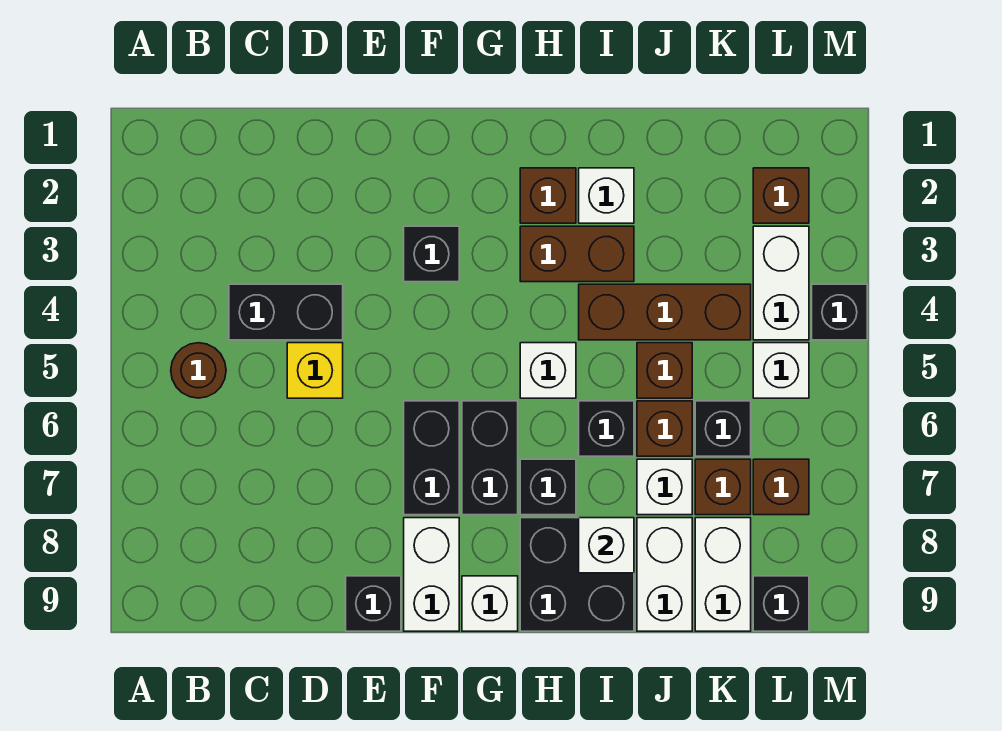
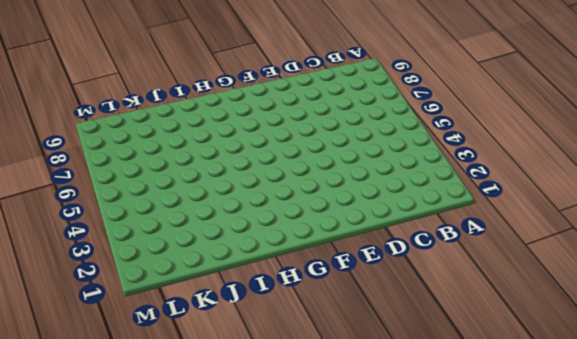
none -> brown round brick B5 level 1
none -> black brick C4:D4 level 1
none -> yellow brick D5 level 1
none -> black brick E9 level 1

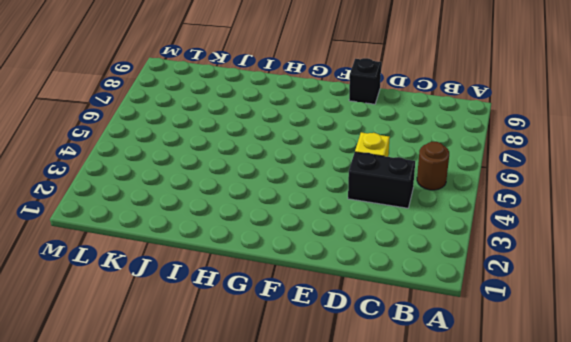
none -> black brick F3 level 1
none -> black brick F6:F7 level 1
none -> white brick F8:F9 level 1
none -> black brick G6:G7 level 1

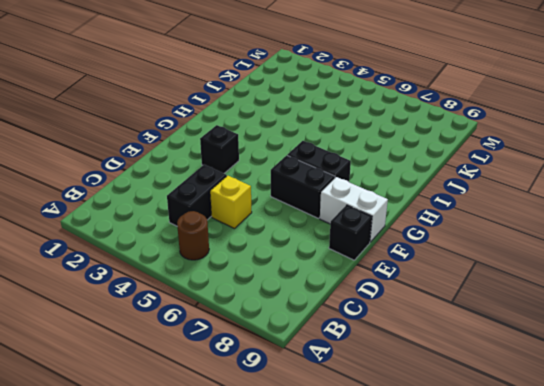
none -> white brick G9 level 1
none -> brown brick H2 level 1
none -> brown brick H3:I3 level 1
none -> white brick H5 level 1

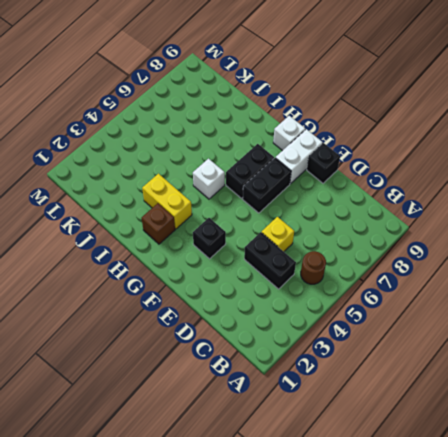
yellow brick H3:I3 level 1 -> brown brick H3:I3 level 1
none -> black brick H7 level 1
none -> black brick H8:I9 level 1
none -> white brick I2 level 1
none -> brown brick I4:K4 level 1

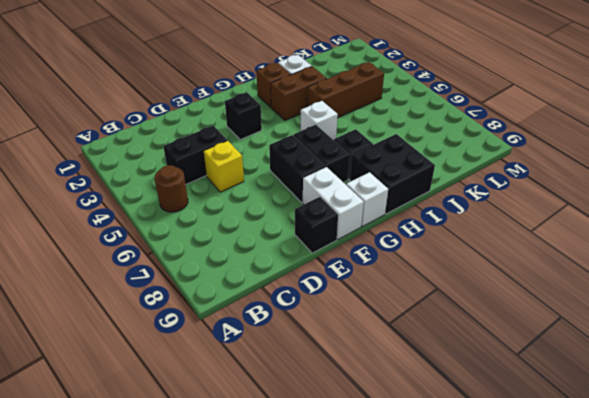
none -> black brick I6 level 1
none -> brown brick J5 level 1
none -> brown brick J6 level 1
none -> white brick J7 level 1

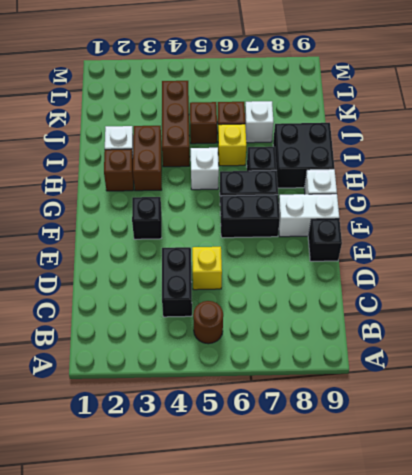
yellow brick I6 level 1 -> black brick I6 level 1
none -> white brick J8:J9 level 1
none -> black brick K6 level 1
none -> brown brick K7 level 1
none -> white brick K8:K9 level 1

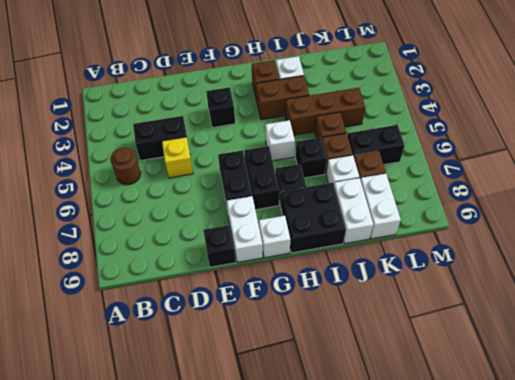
black brick K6:L6 level 1 -> black brick K6 level 1
none -> brown brick L2 level 1
none -> white brick L3:L4 level 1
none -> white brick L5 level 1
none -> brown brick L7 level 1

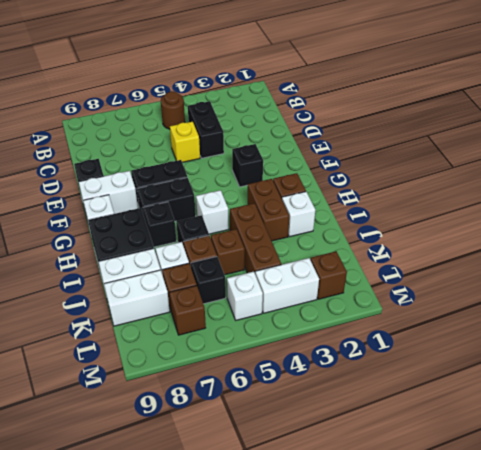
none -> black brick L9 level 1
none -> black brick M4 level 1
none -> white brick I8 level 2

